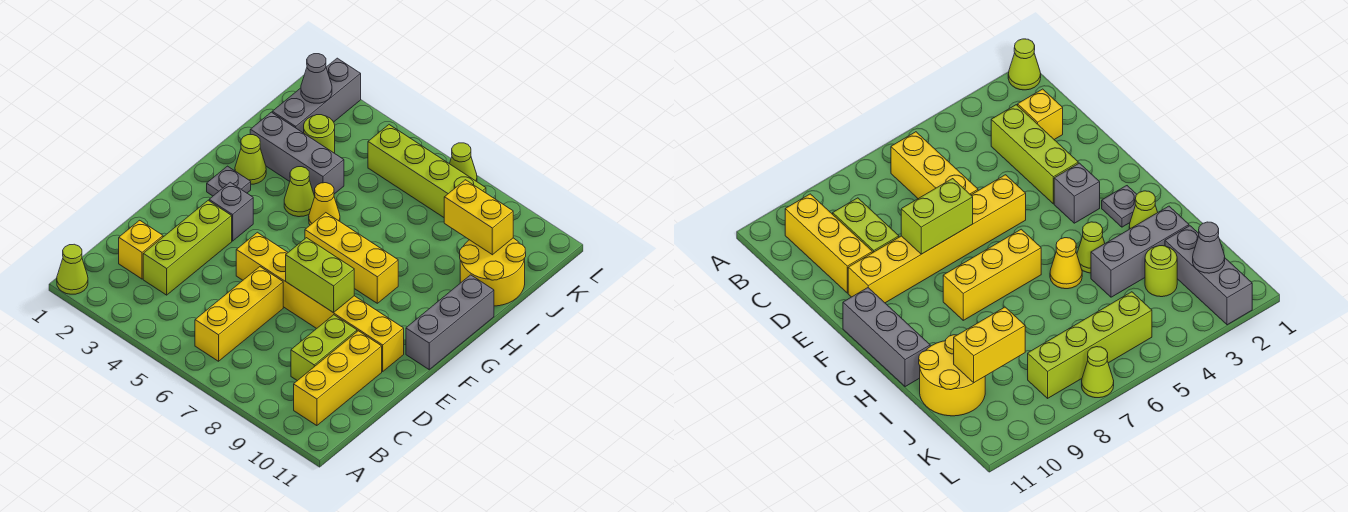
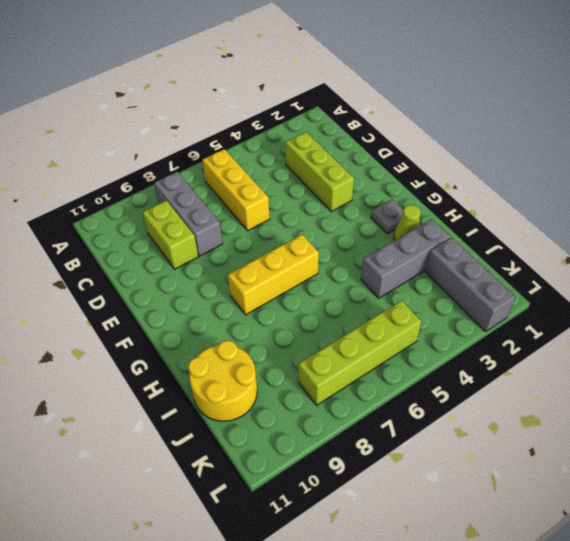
grey brick B8:D8 level 1 -> grey brick F11:H11 level 1
none -> lime cone A1 level 1
none -> yellow brick B10:D10 level 1
none -> yellow brick C2 level 1

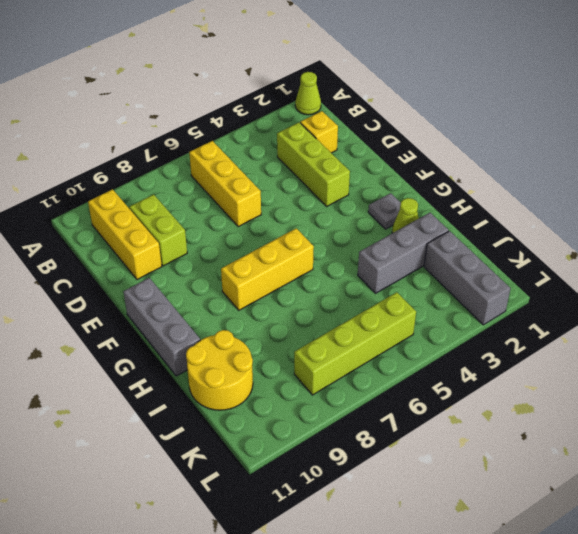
none -> yellow brick E5:E10 level 1
none -> grey brick F3 level 1
none -> lime cone H4 level 1

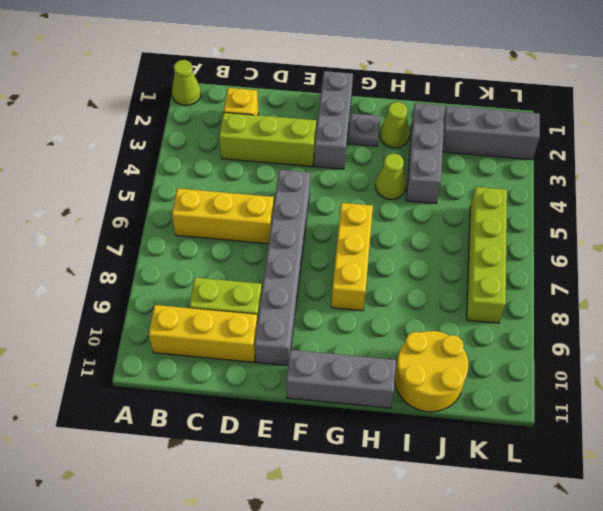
grey brick E5:E10 level 1 -> yellow brick E5:E10 level 1
grey brick F1:F3 level 1 -> grey brick F3 level 1
none -> yellow cone H5 level 1
none -> lime round brick J3 level 1
none -> lime cone L7 level 1

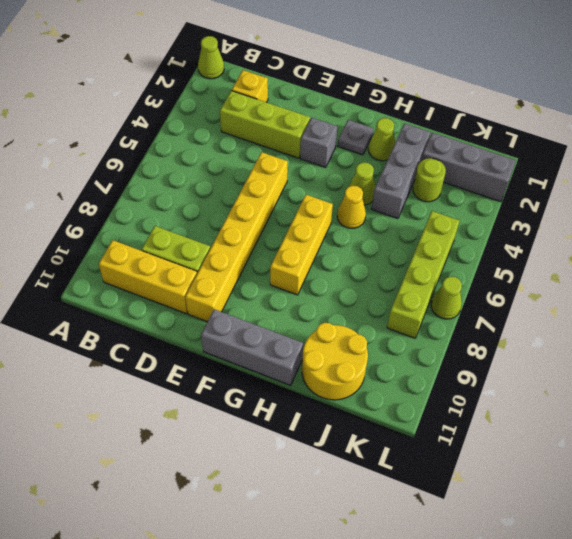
none -> yellow brick B6:D6 level 1
none -> lime brick E7:E8 level 2
none -> yellow brick J9:J10 level 2

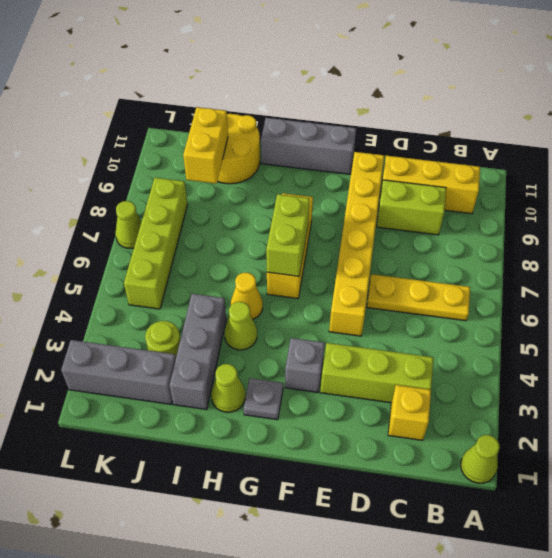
yellow plate B6:D6 level 1 -> yellow brick B6:D6 level 1
lime brick G6:G7 level 2 -> lime brick E7:E8 level 2
none -> grey cone K2 level 2

